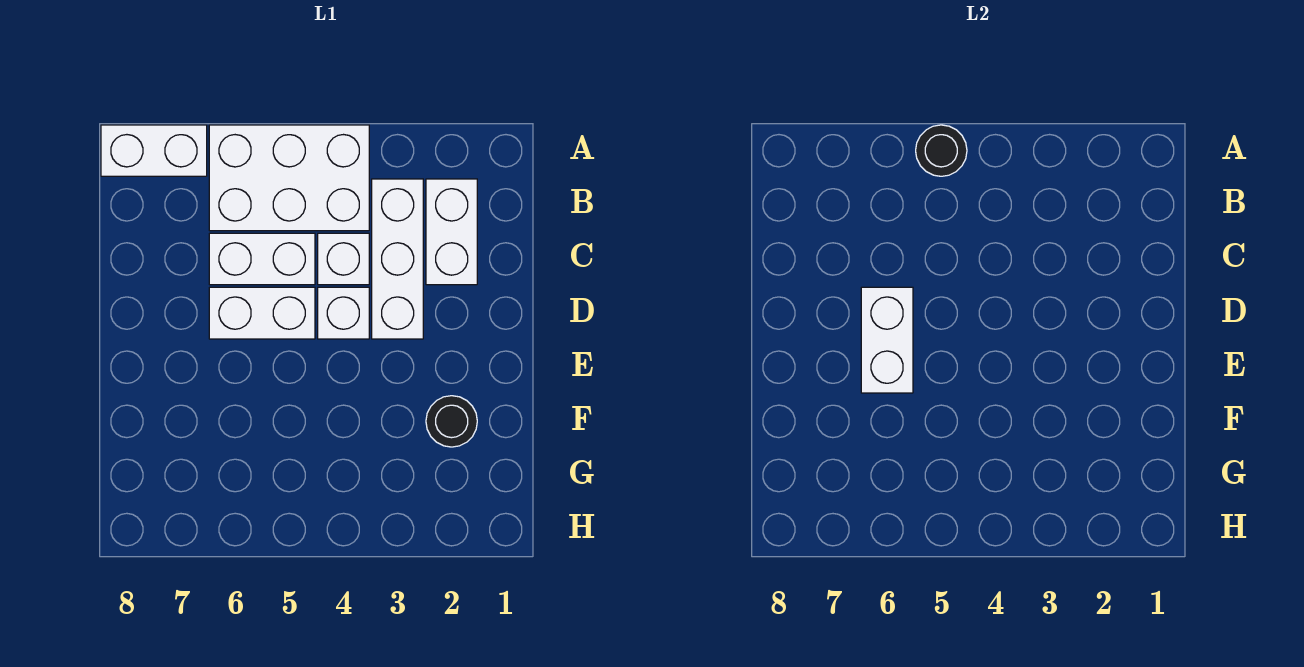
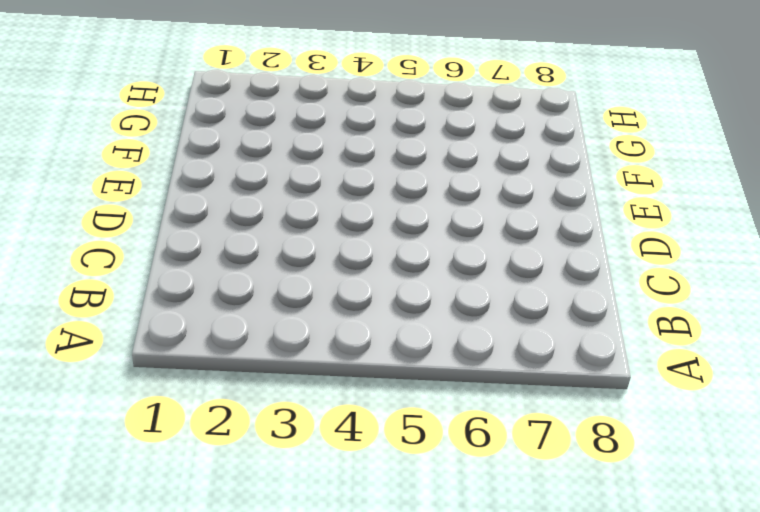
none -> white brick A4:B6 level 1
none -> white brick A7:A8 level 1

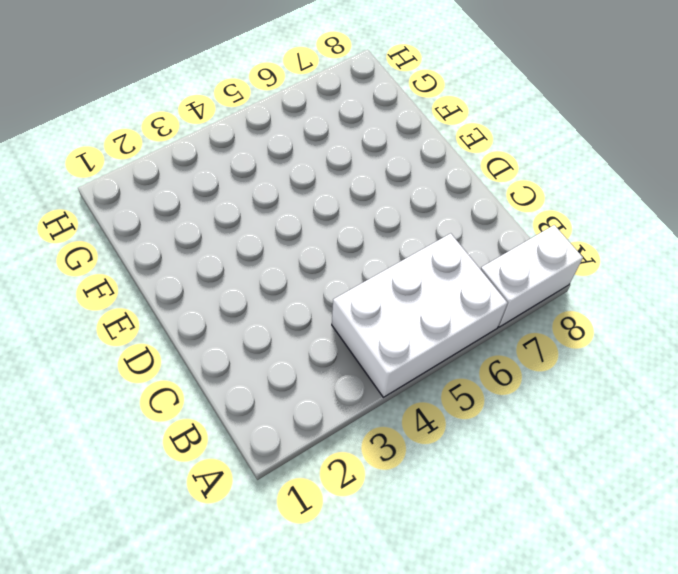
none -> white brick B2:C2 level 1
none -> white brick B3:D3 level 1

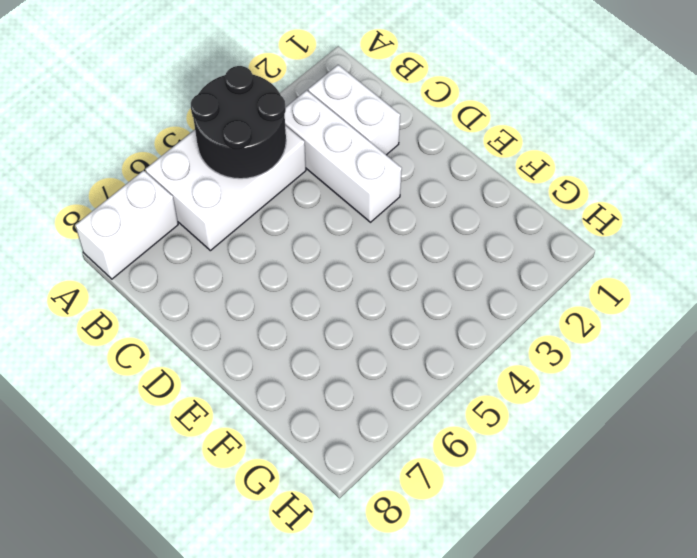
black round brick A4:B5 level 2 -> black round brick A5 level 2
none -> white brick C4 level 1
none -> white brick C5:C6 level 1

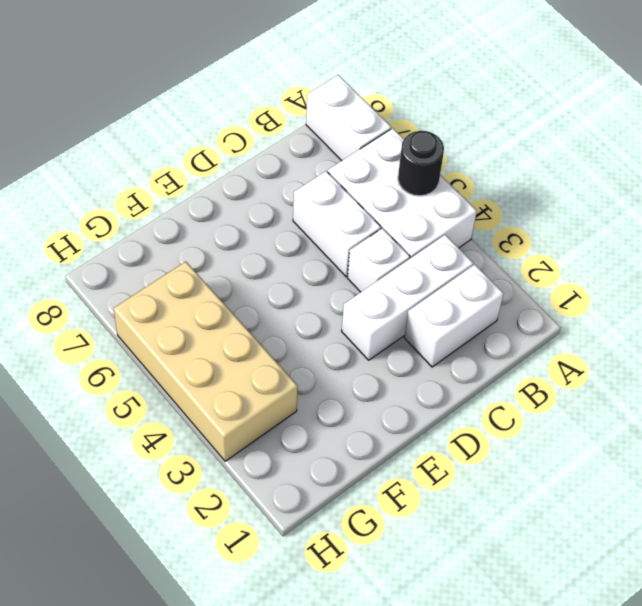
tan brick G3:H6 level 1 -> none
none -> white brick D4 level 1
none -> white brick D5:D6 level 1

